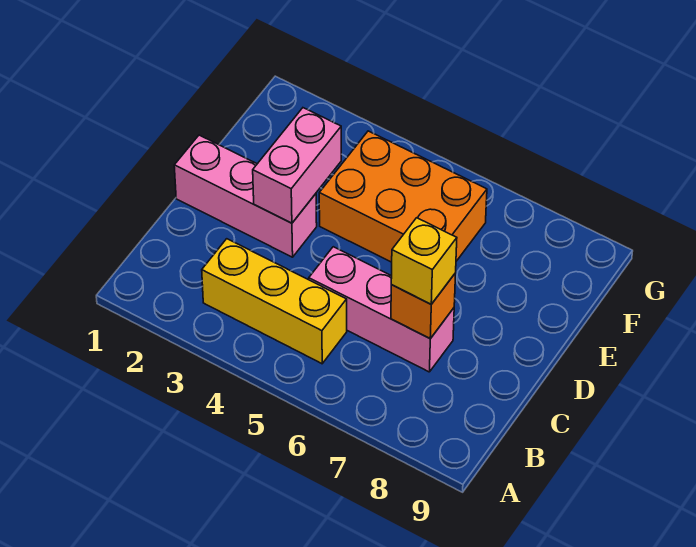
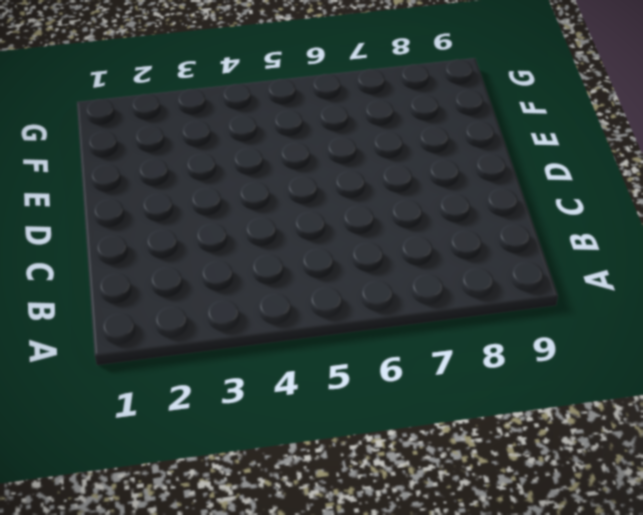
none -> yellow brick B3:B5 level 1
none -> pink brick C5:C7 level 1

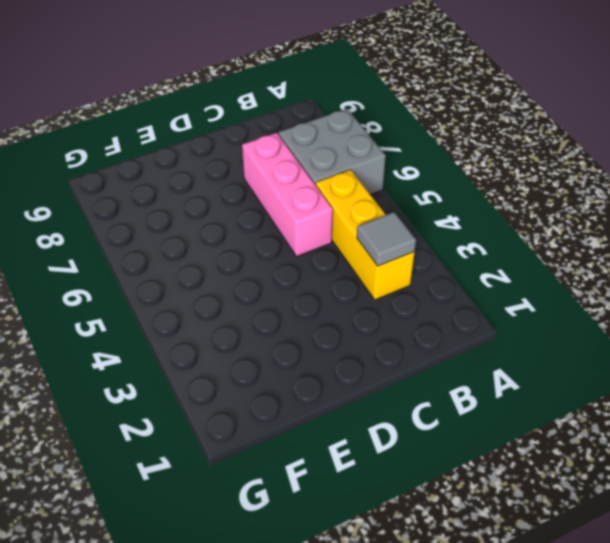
grey brick A6:B7 level 1 -> none
grey tile B3 level 2 -> none
none -> pink brick D1:D3 level 1
none -> orange brick E4:F6 level 1

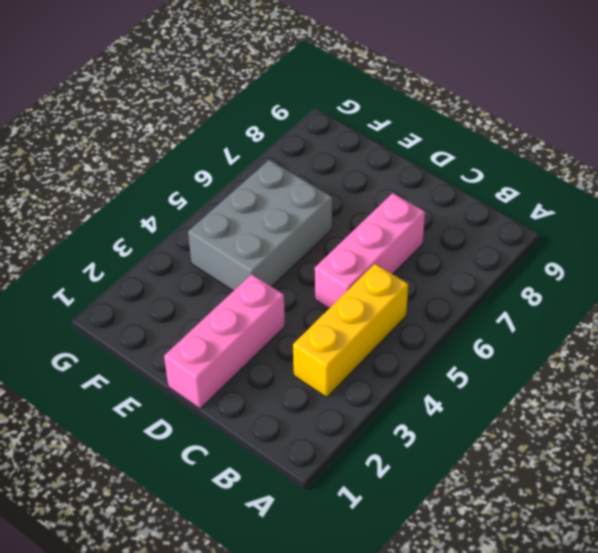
grey brick E4:F6 level 1 -> orange brick E4:F6 level 1
none -> orange brick C7 level 2
none -> pink brick D3:E3 level 2

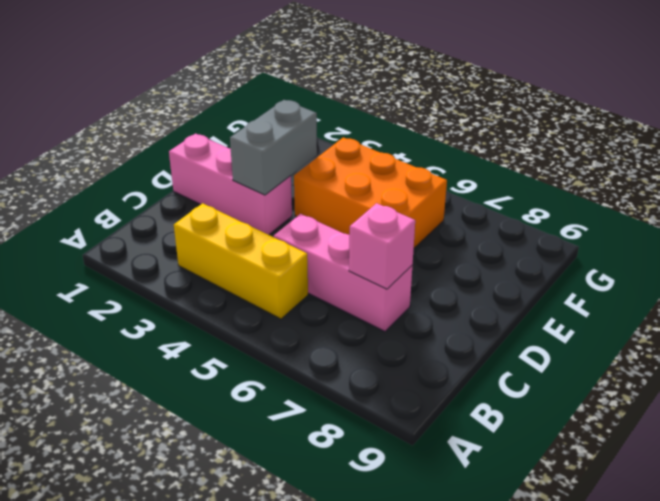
pink brick C7 level 2 -> orange brick C7 level 2
grey brick D3:E3 level 2 -> pink brick D3:E3 level 2
none -> yellow brick C7 level 3

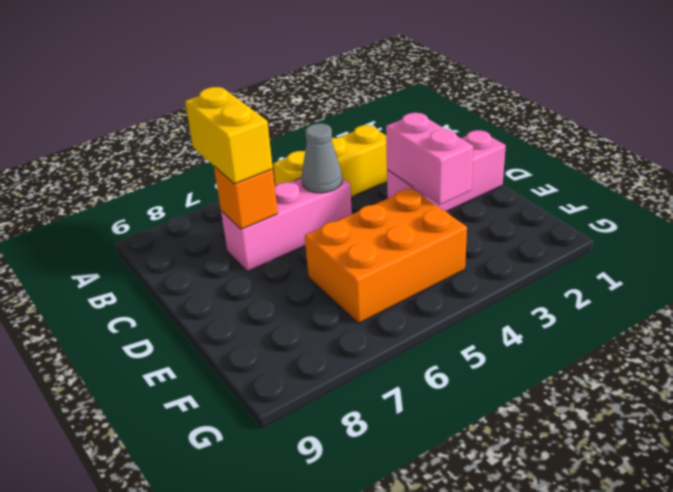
yellow brick B7:C7 level 3 -> yellow brick C7 level 3
grey cone C5 level 2 -> none

